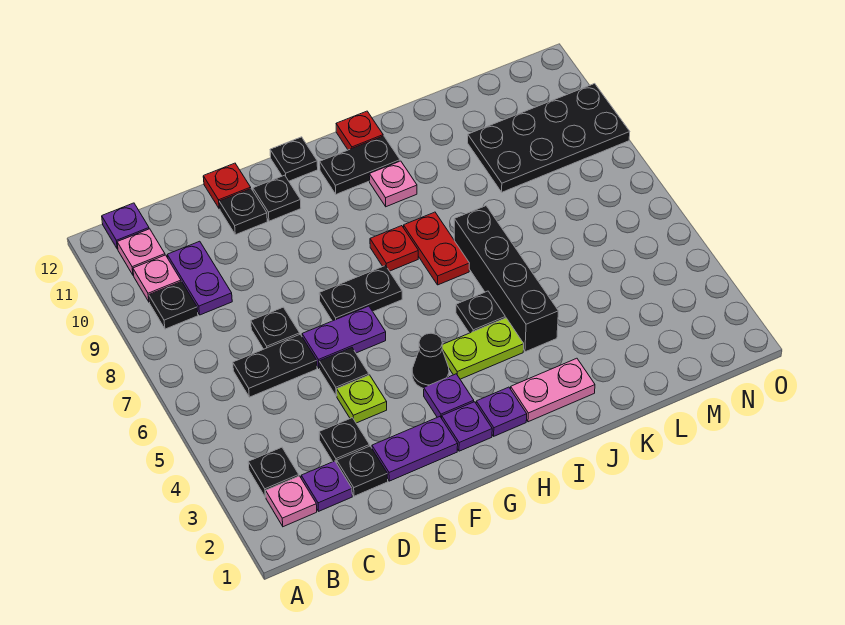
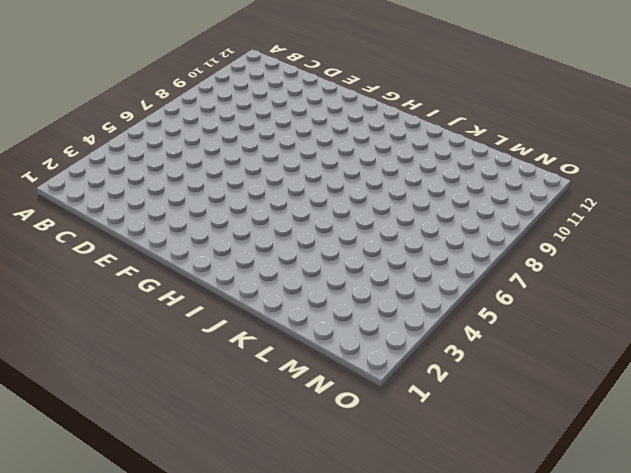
none -> pink plate B2 level 1
none -> black plate B3 level 1
none -> black plate B9 level 1
none -> pink plate B10 level 1

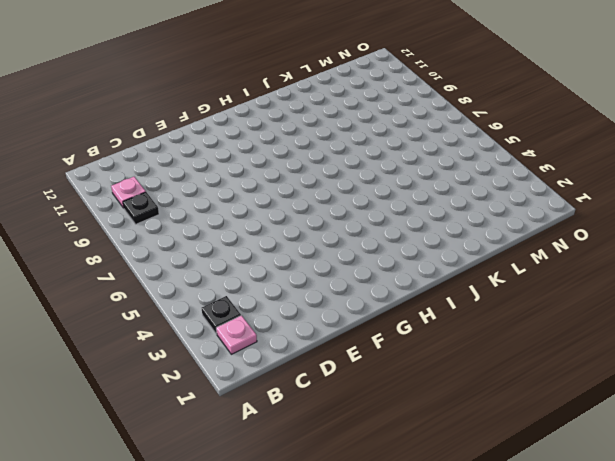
none -> pink plate B11 level 1
none -> purple plate B12 level 1
none -> purple plate C2 level 1
none -> black plate C6:D6 level 1

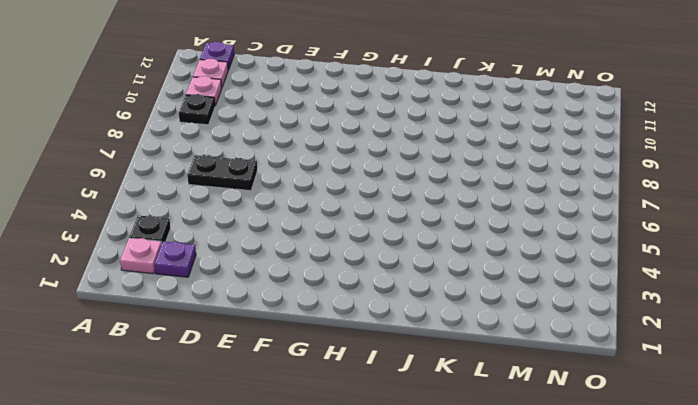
none -> purple plate C9:C10 level 1
none -> black plate D2 level 1
none -> black plate D3 level 1
none -> black plate D7 level 1

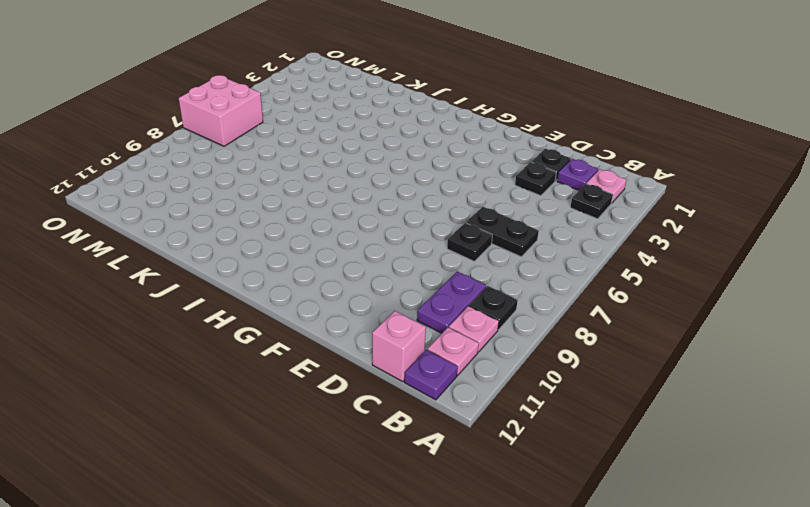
pink brick C12 level 1 -> none
pink brick N6:O7 level 1 -> none
none -> purple plate E2:F2 level 1
none -> lime plate E4 level 1
none -> black plate E5 level 1
none -> purple plate E6:F6 level 1

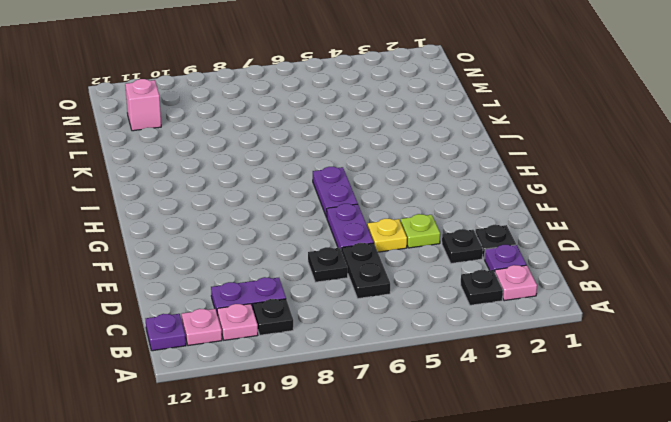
yellow plate E5 level 1 -> black plate E5 level 1
purple plate G6:H6 level 1 -> purple plate E2:F2 level 1
pink brick M11 level 1 -> none
none -> black plate E11 level 1
none -> red plate E12 level 1
none -> black plate F7:G7 level 1
none -> black plate F11 level 1

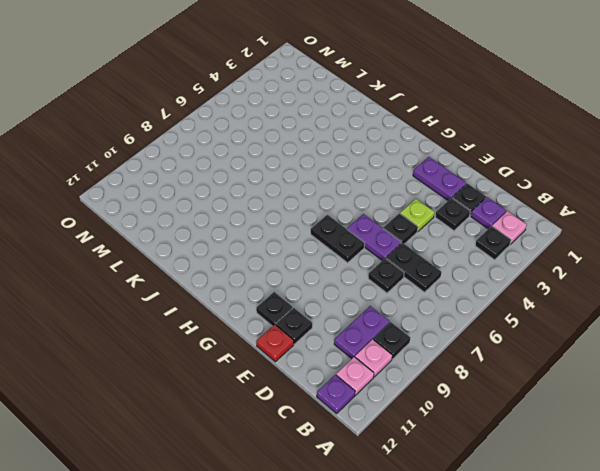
none -> purple plate G2 level 1
none -> purple plate G3 level 1
none -> black cone G4 level 1
none -> black plate G12 level 1

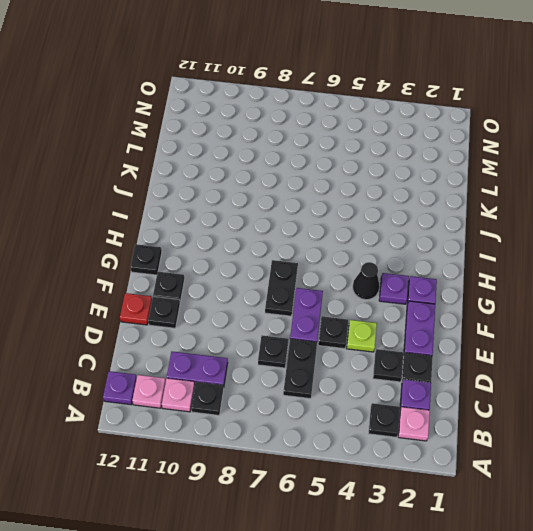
none -> purple plate H2 level 1
none -> lime plate H4:I4 level 1
none -> red plate H8 level 1
none -> black plate H11:I11 level 1

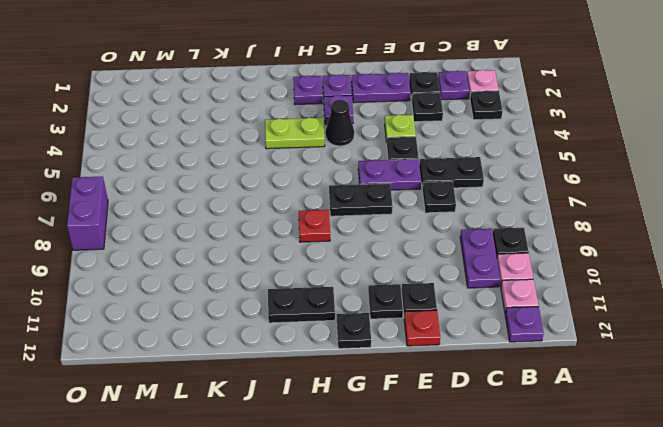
purple brick O7:O8 level 1 -> none
none -> pink plate I2:J2 level 1
none -> black plate I5 level 1
none -> red plate I7:I8 level 1
none -> pink plate I10 level 1

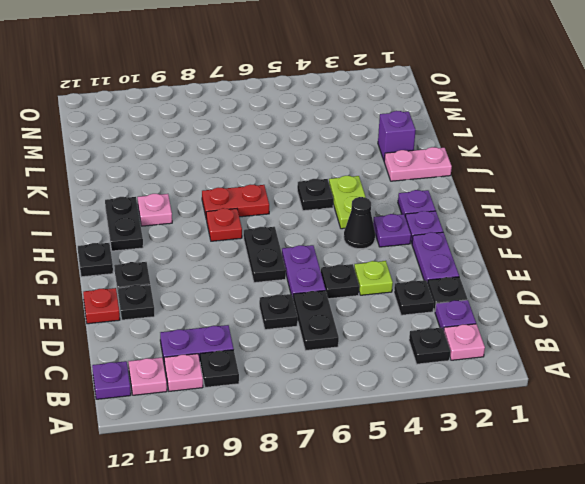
pink plate J1:J2 level 1 -> pink plate I2:J2 level 1
purple brick K2 level 1 -> none
none -> red plate I12 level 1
none -> black brick J4:J7 level 1
none -> black plate L9:O10 level 1

